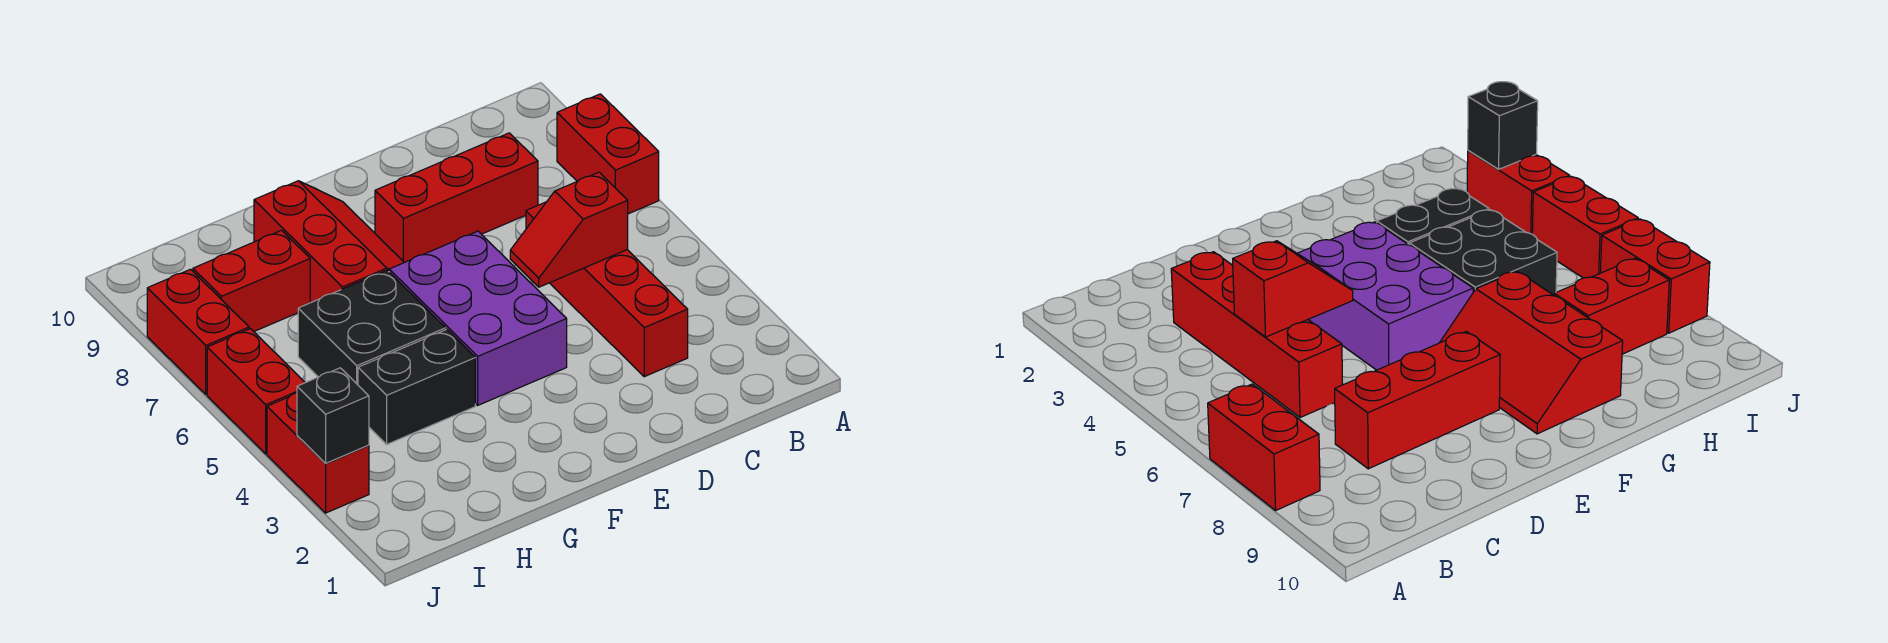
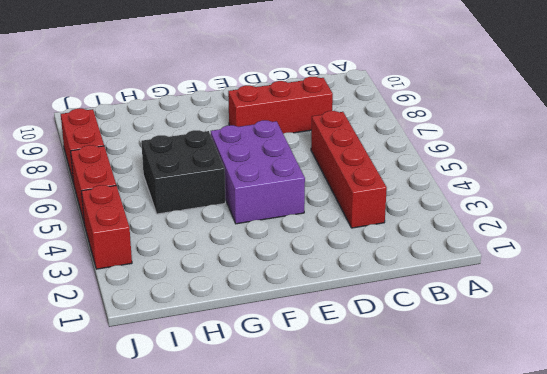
none -> red brick A7:A8 level 1
none -> red slope F7:G9 level 1 top G
none -> black brick G4:H4 level 1

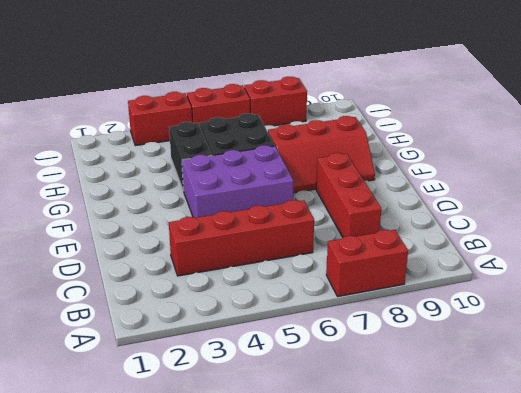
none -> red brick H8:I8 level 1
none -> red slope C5:D5 level 2 top C
none -> black brick J3 level 2

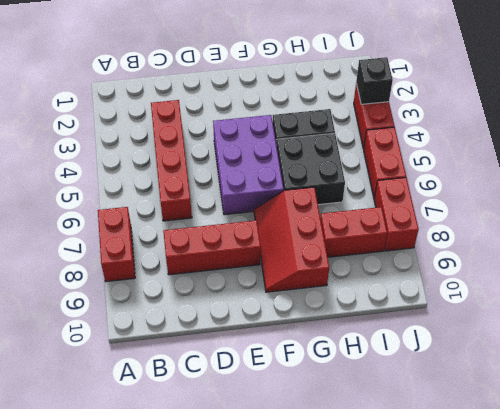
none -> red slope C5:D5 level 2 top C

